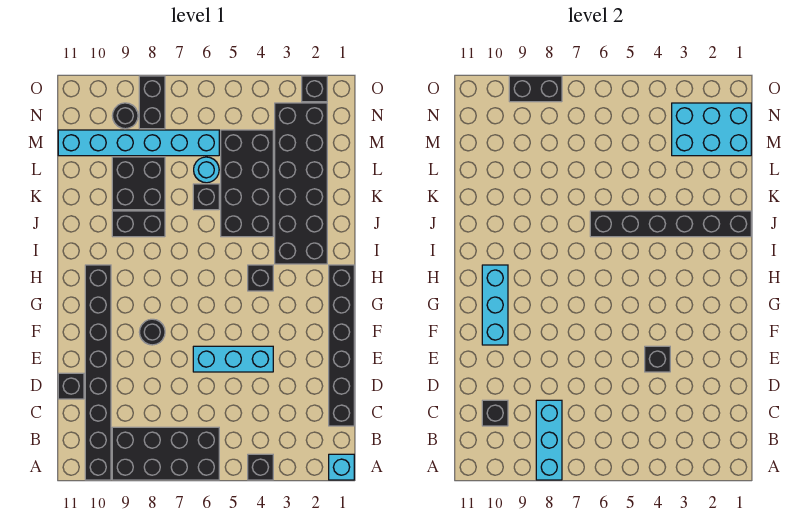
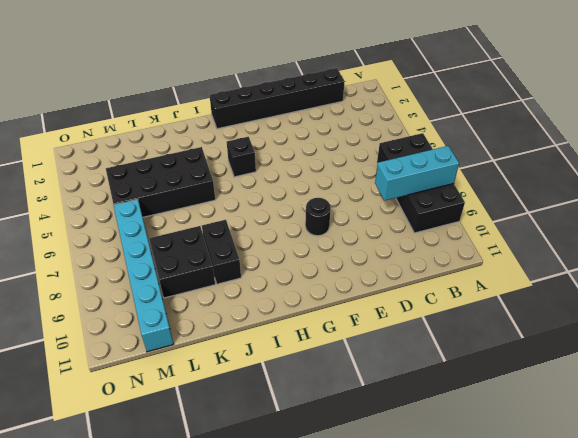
none -> cyan brick A1 level 1
none -> black brick A4 level 1
none -> black brick A10:H10 level 1

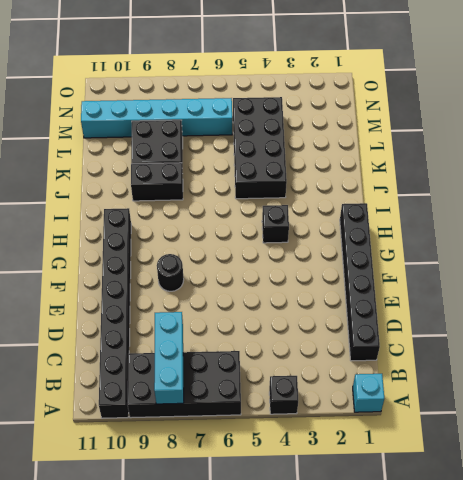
none -> black brick D11 level 1
none -> cyan brick E4:E6 level 1
none -> black brick I2:N3 level 1

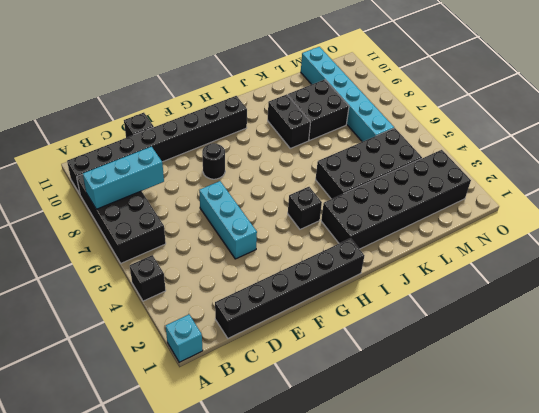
none -> black brick K6 level 1
none -> cyan round brick L6 level 1
none -> black brick N8:O8 level 1

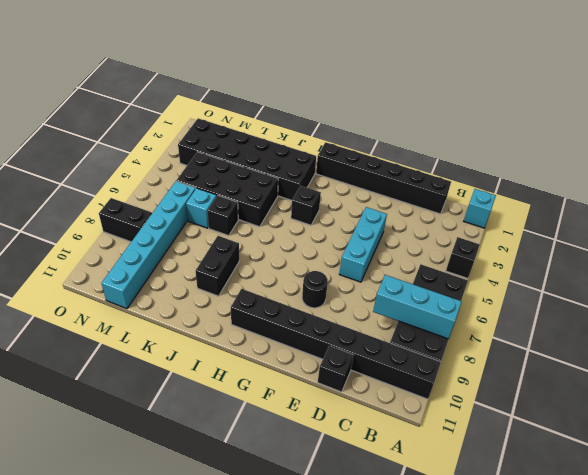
cyan brick L6 level 1 -> cyan round brick L6 level 1
none -> black brick K8:L9 level 1
none -> black round brick N9 level 1
none -> black brick O2 level 1

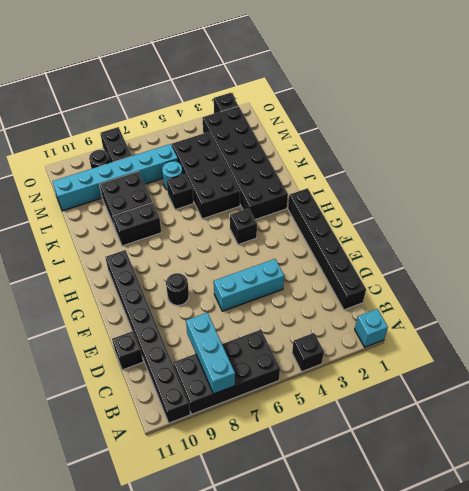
none -> black brick C10 level 2
none -> black brick E4 level 2
none -> cyan brick F10:H10 level 2

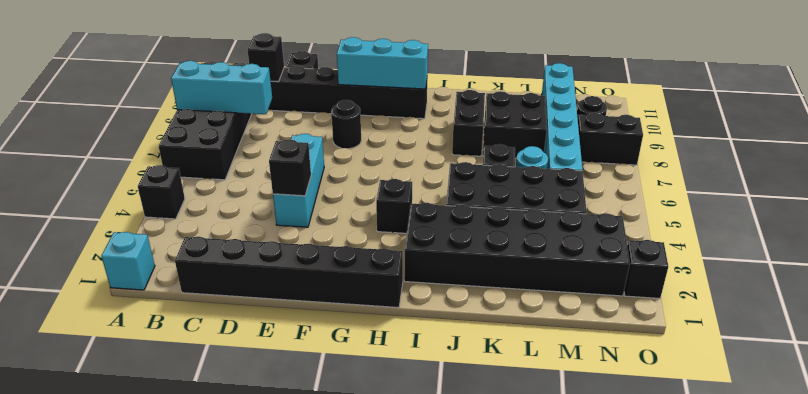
none -> black brick J1:J6 level 2
none -> cyan brick M1:N3 level 2
none -> black brick O8:O9 level 2

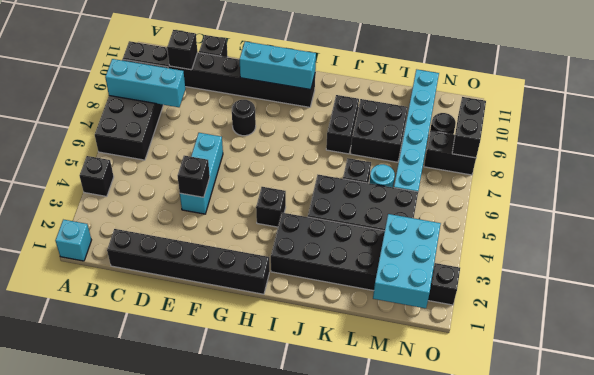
none -> black brick J1:J6 level 2

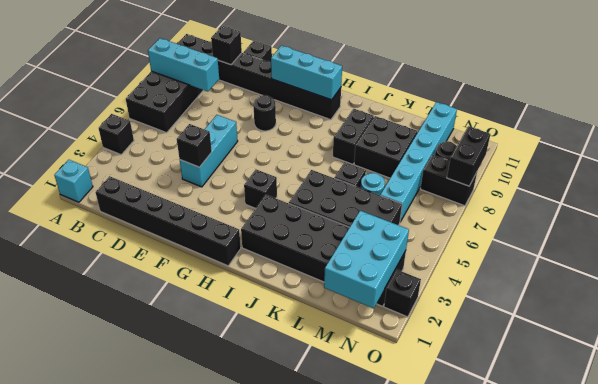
none -> black brick J1:J6 level 2

